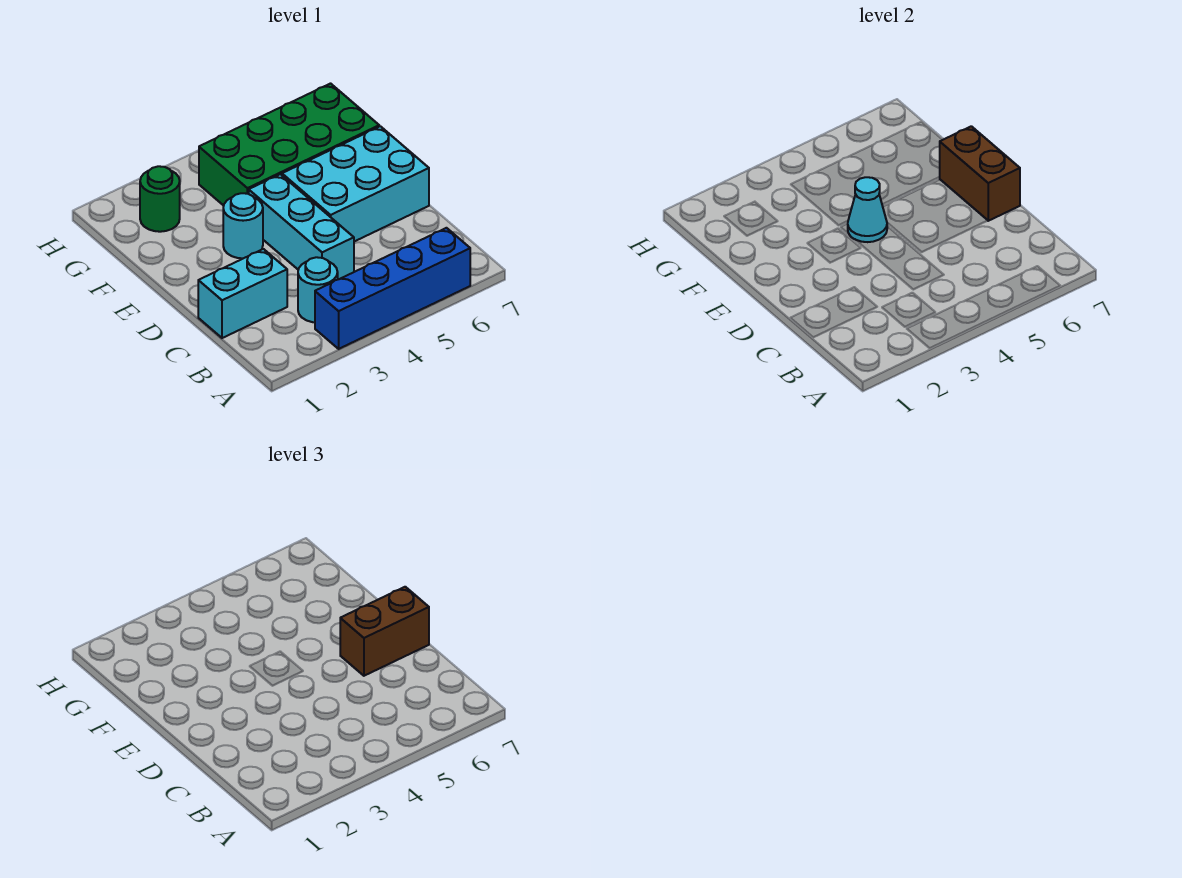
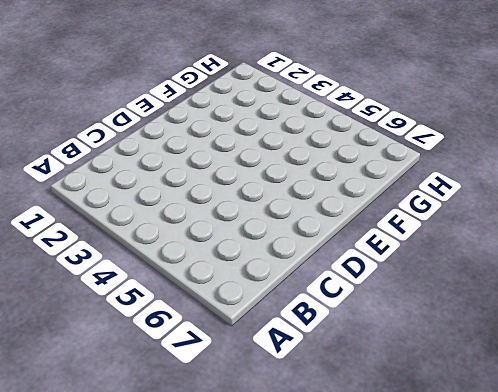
none -> blue brick A3:A6 level 1
none -> cyan round brick B3 level 1

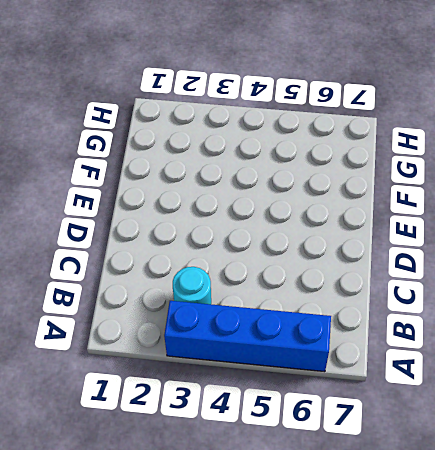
none -> cyan brick C1:C2 level 1
none -> cyan brick C4:E4 level 1

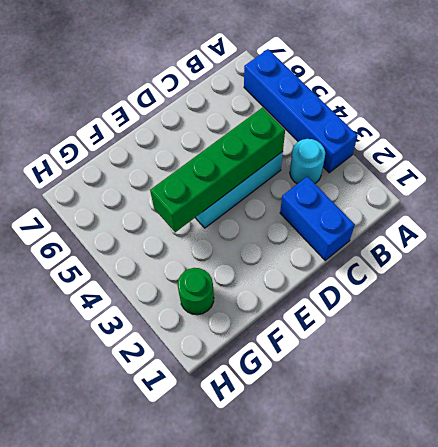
blue brick C1:C2 level 1 -> cyan brick C1:C2 level 1
green brick C4:F4 level 2 -> cyan cone E4 level 2
none -> cyan brick D5:E7 level 1
none -> cyan round brick E3 level 1

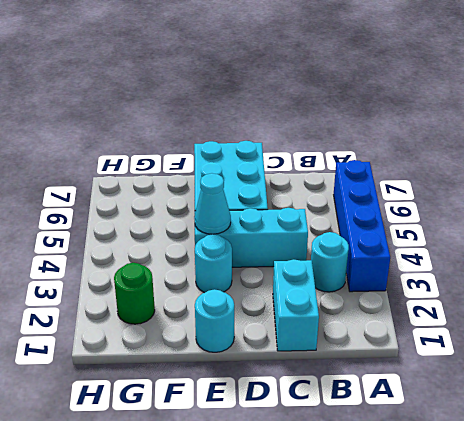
cyan round brick E1 level 1 -> none
none -> green brick F4:G7 level 1
none -> brown brick D7:E7 level 2

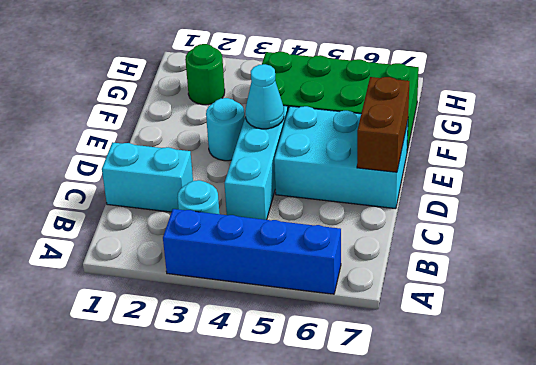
none -> brown brick D6:D7 level 3

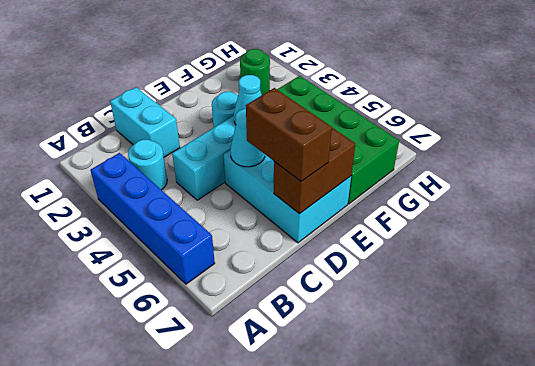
cyan cone D5 level 2 -> none

